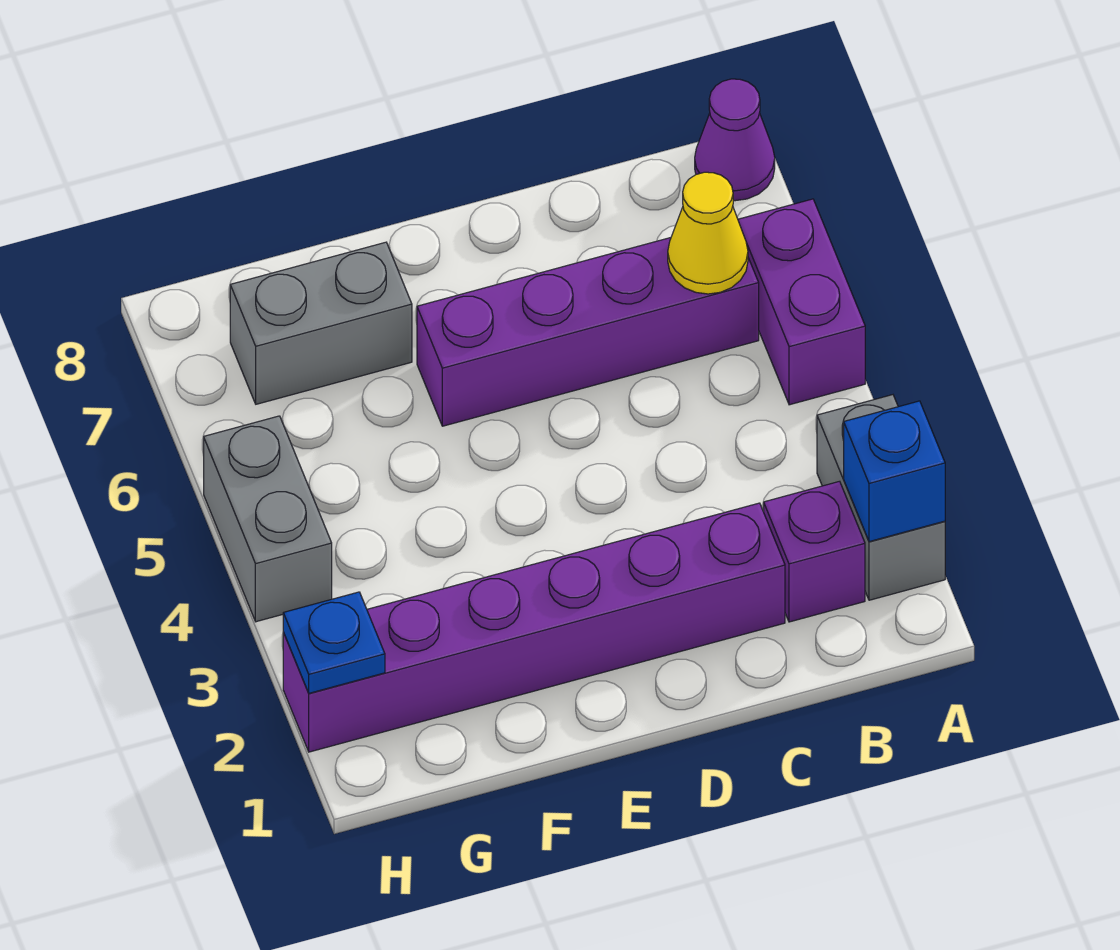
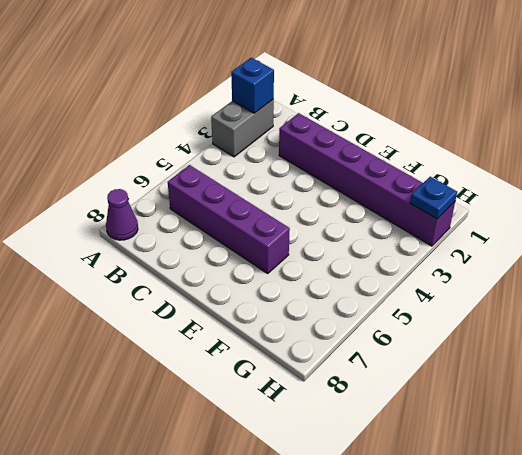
none -> purple brick A5:A6 level 1
none -> purple brick B2 level 1

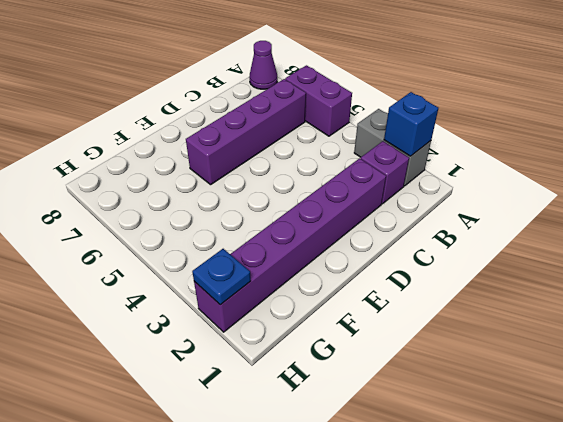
none -> grey brick F7:G7 level 1
none -> grey brick H4:H5 level 1

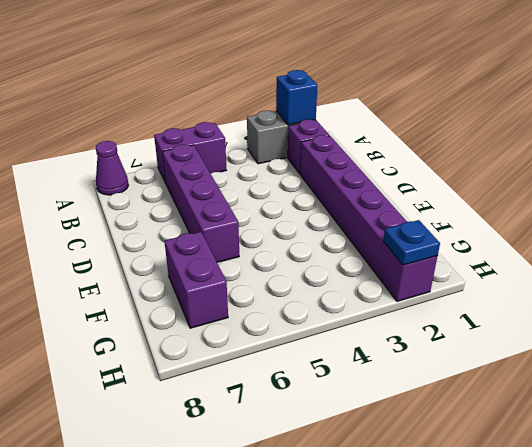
purple brick F7:G7 level 1 -> grey brick F7:G7 level 1
none -> grey brick H4:H5 level 1
none -> yellow cone B6 level 2

